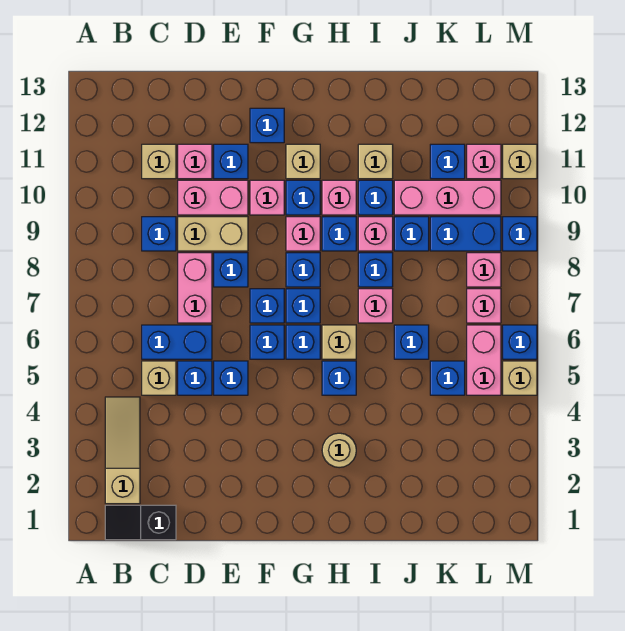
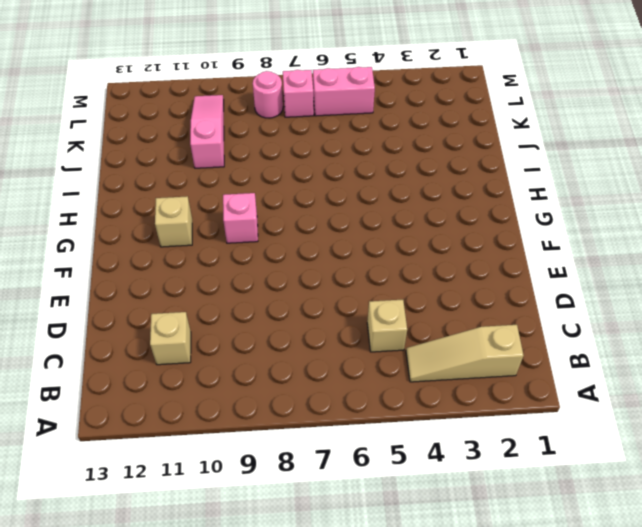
pink slope J10:L10 level 1 top J -> pink brick J10:L10 level 1
pink round brick L8 level 1 -> pink brick L8 level 1
none -> black slope B1:C1 level 1 top C
none -> blue brick C6:D6 level 1
none -> blue brick C9 level 1
none -> blue brick D5 level 1

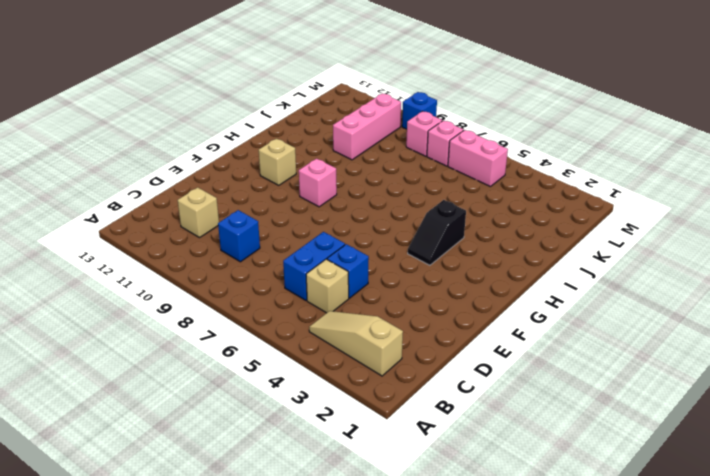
black slope G4:H4 level 1 top H -> black slope B1:C1 level 1 top C
none -> pink brick D7:D8 level 1
none -> tan brick D9:E9 level 1
none -> pink brick D10:E10 level 1
none -> pink brick D11 level 1

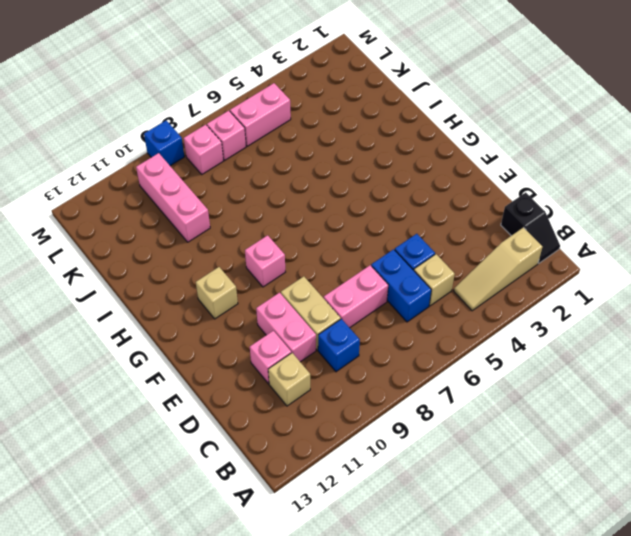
none -> blue brick E5 level 1
none -> blue brick E8 level 1
none -> blue brick E11 level 1
none -> blue brick F6 level 1

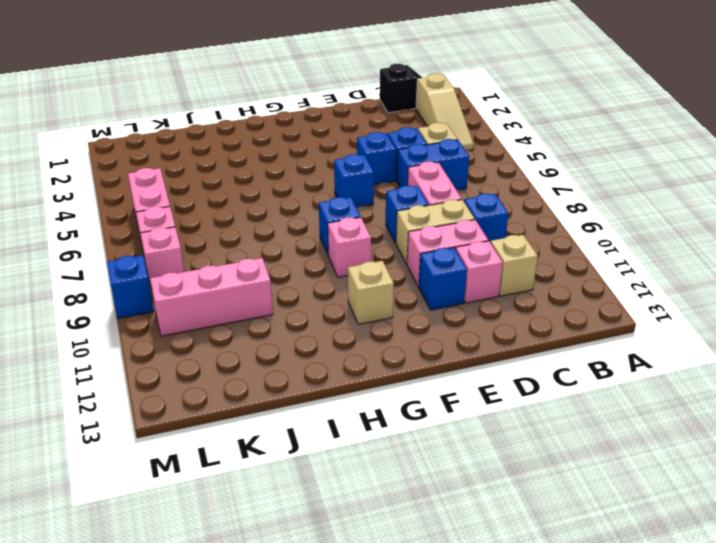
none -> blue brick F7 level 1
none -> pink brick F10 level 1
none -> blue brick F12 level 1
none -> blue brick G6 level 1

